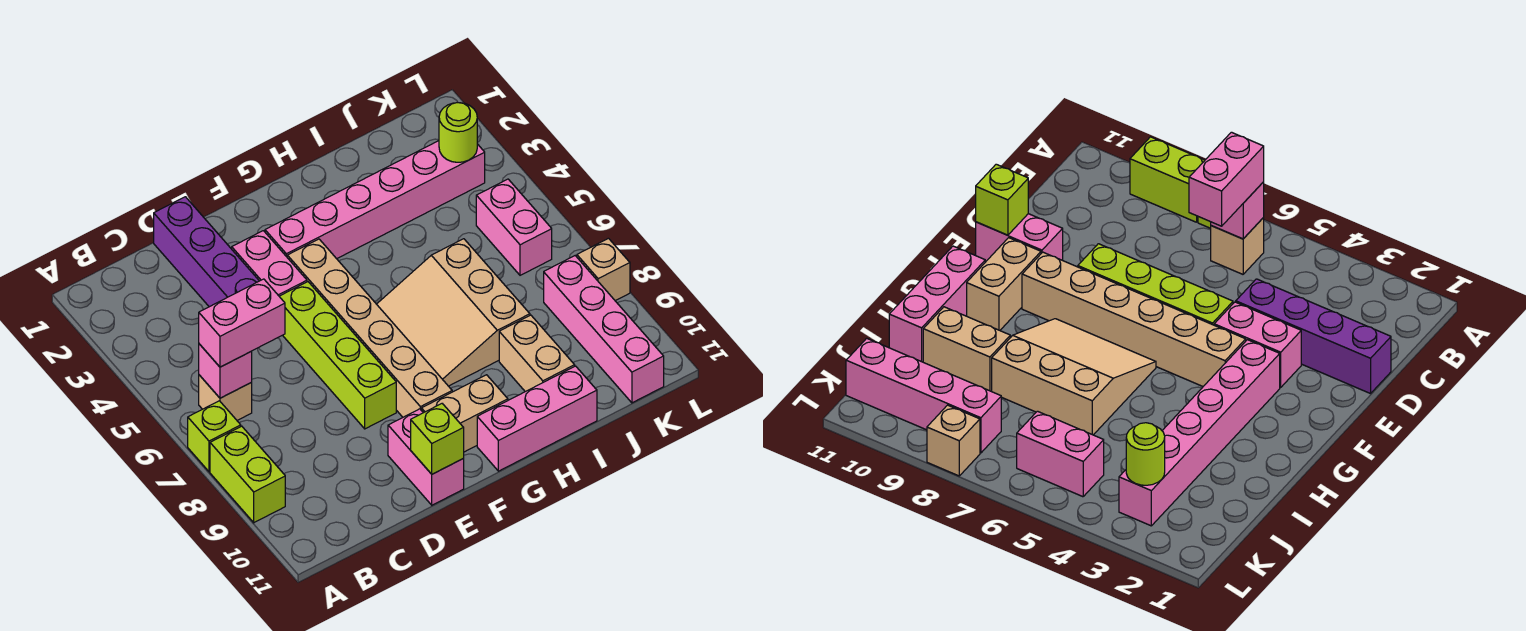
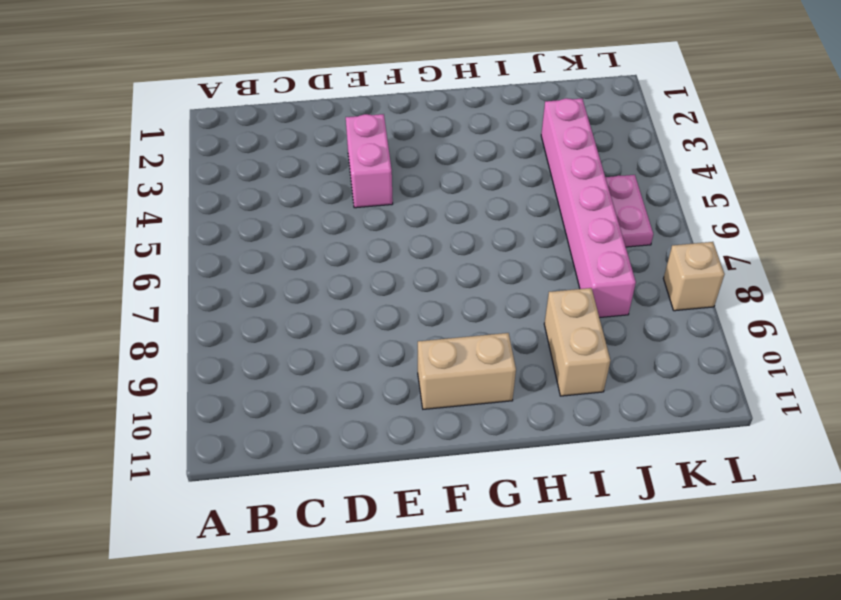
pink brick J3:J8 level 1 -> pink brick F3:K3 level 1
pink plate K5:K6 level 1 -> pink brick K5:K6 level 1
none -> lime brick A7 level 1
none -> lime brick A8:A9 level 1
none -> tan brick B6 level 1

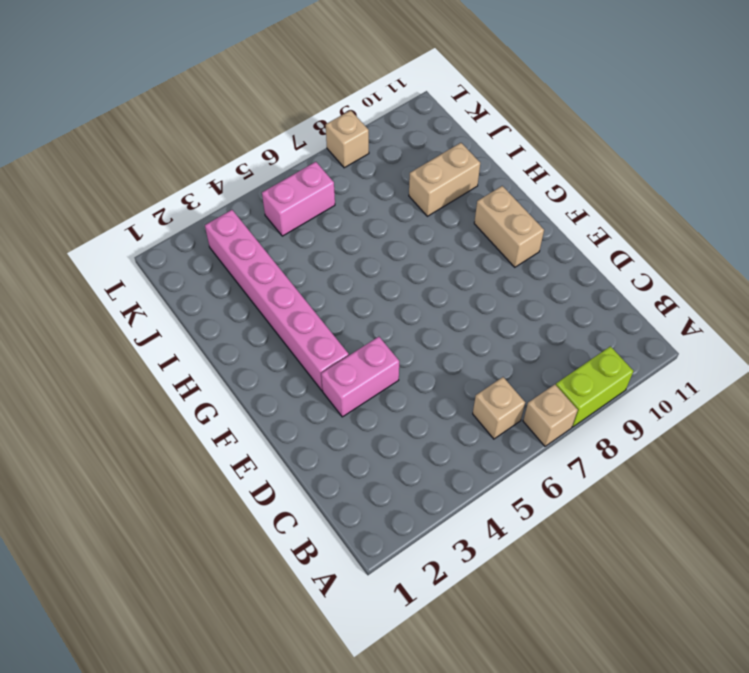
tan brick A7 level 1 -> lime brick A7 level 1
none -> purple brick D1:D4 level 1
none -> lime brick E5:E8 level 1
none -> pink brick E10:E11 level 1

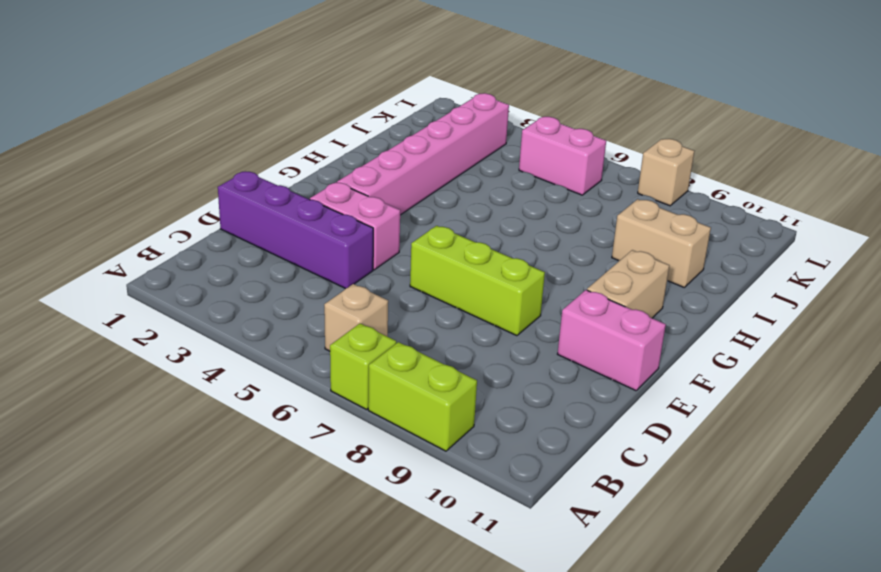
lime brick E6:E8 level 1 -> lime brick E5:E8 level 1
none -> tan brick F4:F9 level 1
none -> tan slope G6:I8 level 1 top I
none -> pink brick G11:I11 level 1

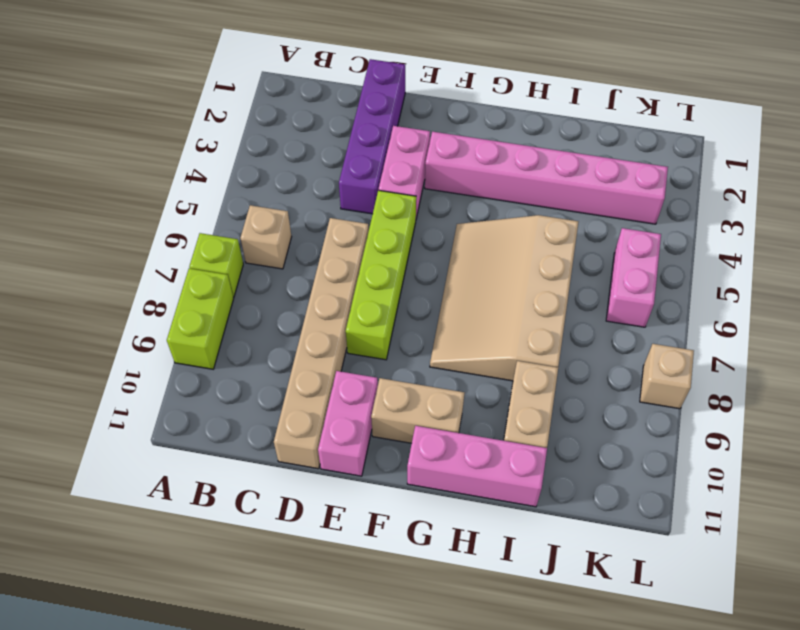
tan brick D6:D11 level 1 -> tan brick F4:F9 level 1
tan slope G5:I8 level 1 top I -> tan slope G6:I8 level 1 top I
none -> pink brick K8:K11 level 1
none -> pink brick B6 level 2
none -> lime brick E11 level 2

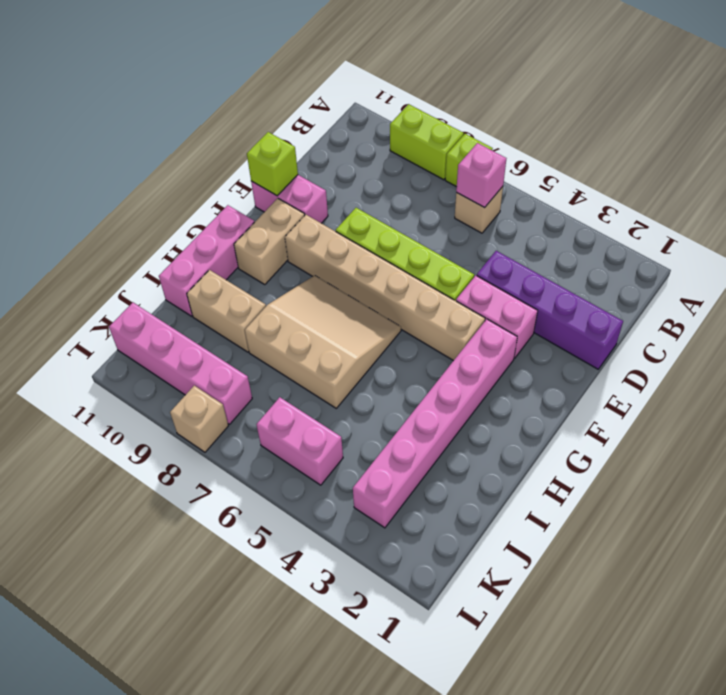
none -> lime round brick K3 level 2
none -> pink brick B6:C6 level 3

